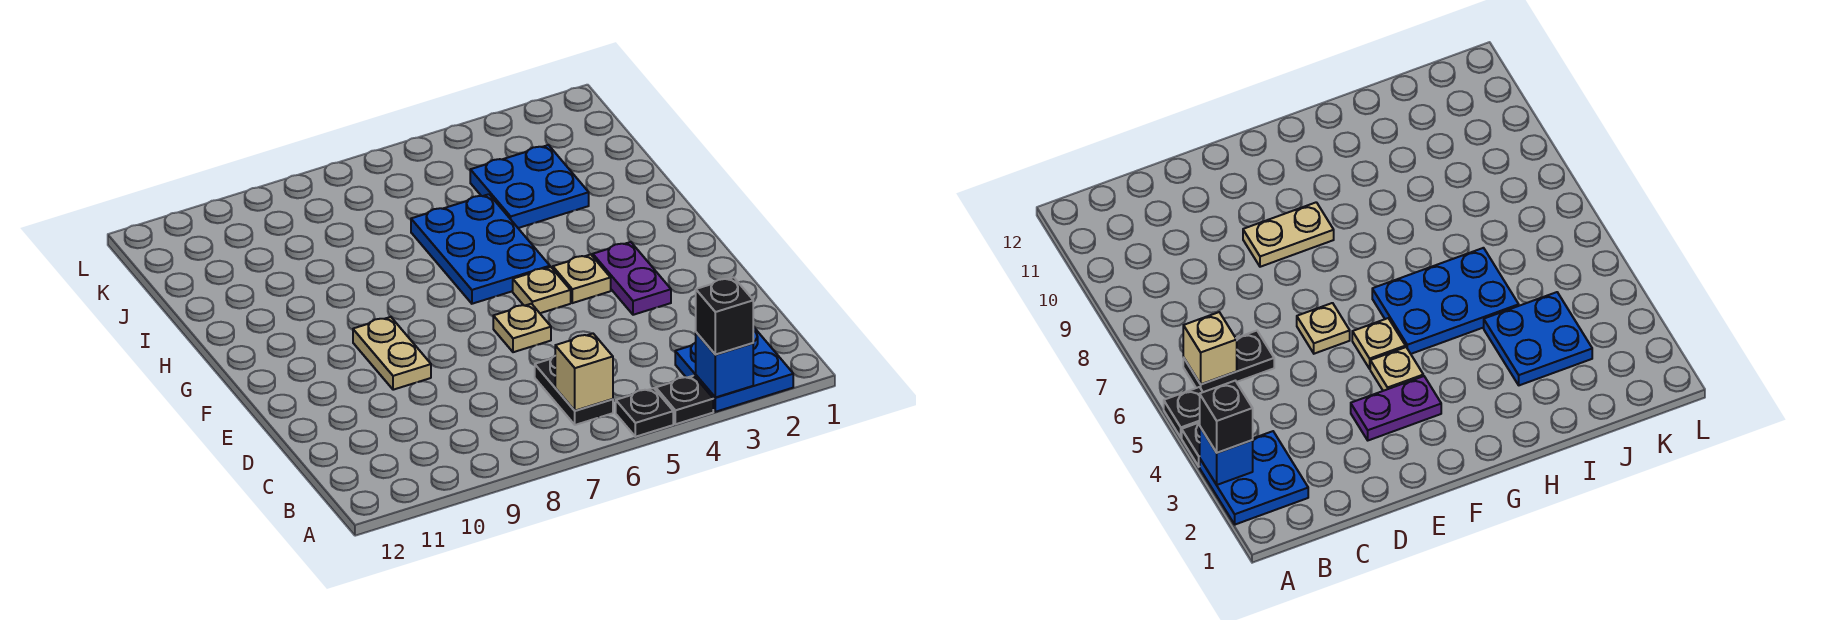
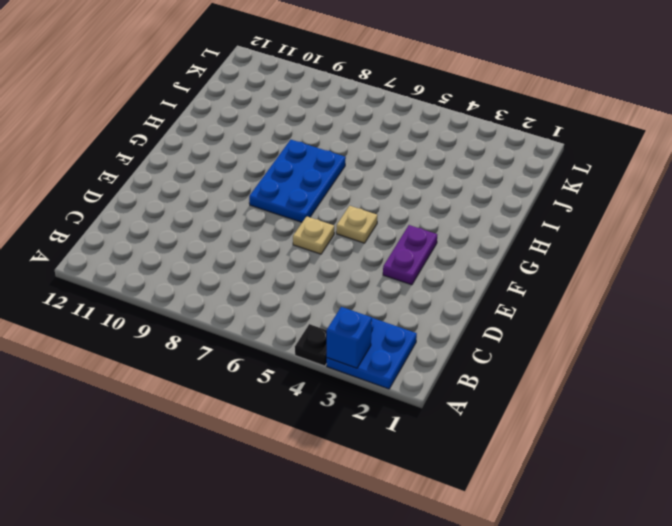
blue plate F7:H8 level 1 -> blue plate G5:I6 level 1
none -> black plate A5 level 1
none -> black plate B6:C6 level 1
none -> tan plate E9:F9 level 1

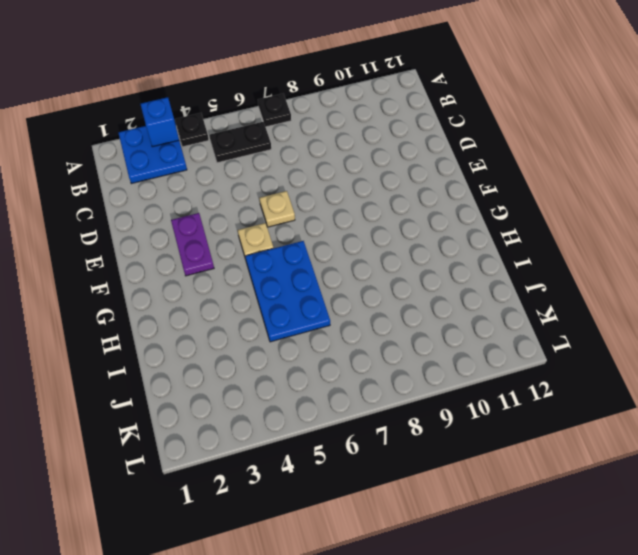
black plate A7 level 1 -> black plate A5 level 1
black plate B5:B6 level 1 -> black plate B6:C6 level 1
none -> tan plate E9:F9 level 1
none -> tan plate F4 level 1
none -> blue plate I3:J4 level 1

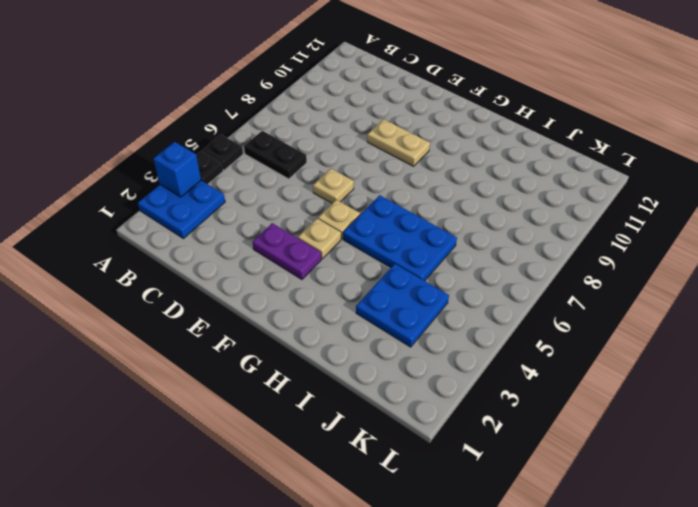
none -> tan brick B6 level 2
none -> black brick A3 level 3

